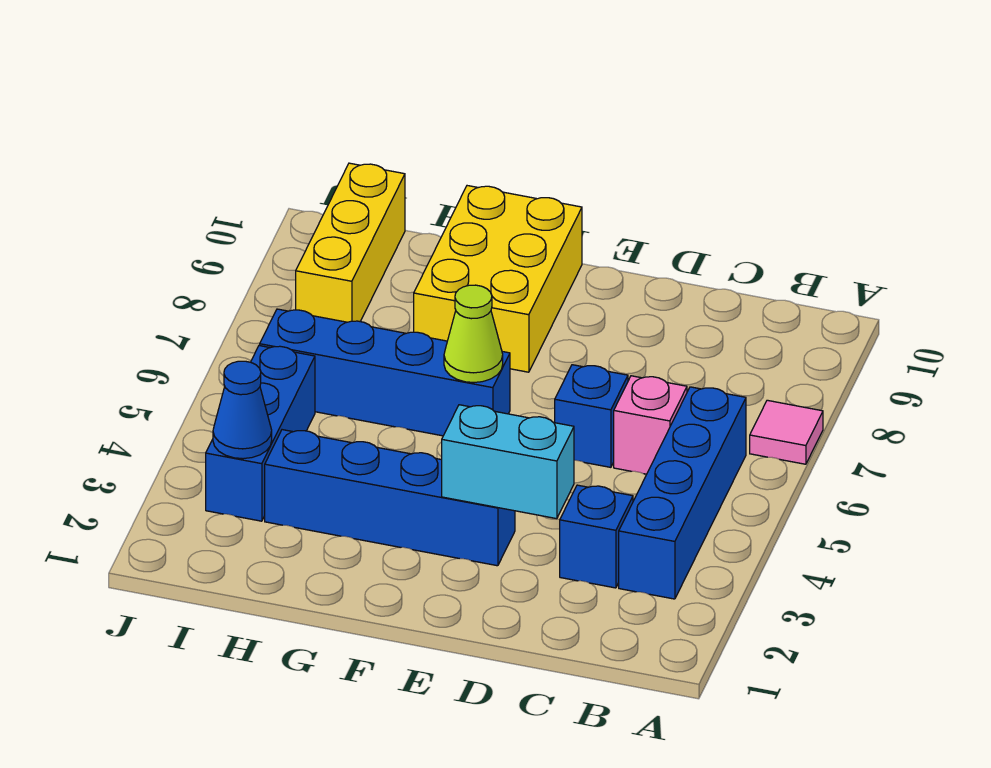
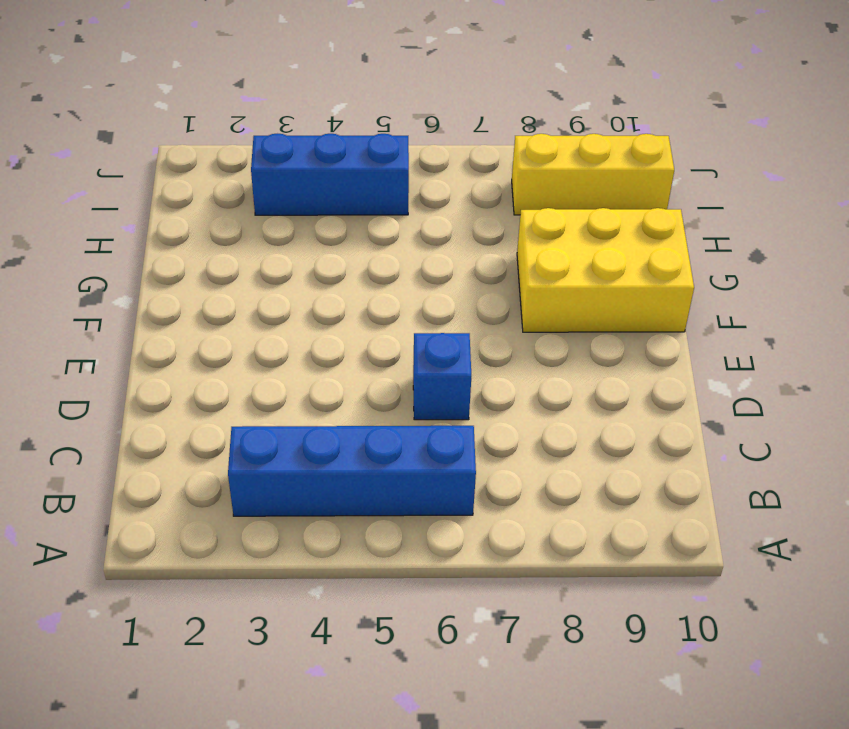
none -> pink tile A7 level 1
none -> blue brick C3 level 1
none -> pink brick C6 level 1

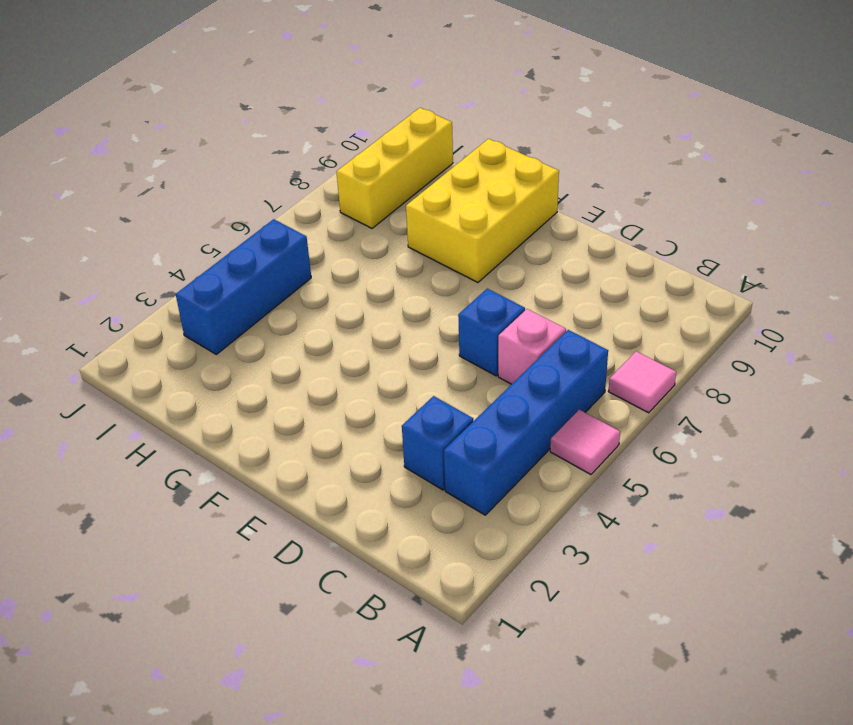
pink tile A5 level 1 -> none
none -> blue brick E3:H3 level 1
none -> blue brick F6:I6 level 1
none -> cyan brick D3:E3 level 2

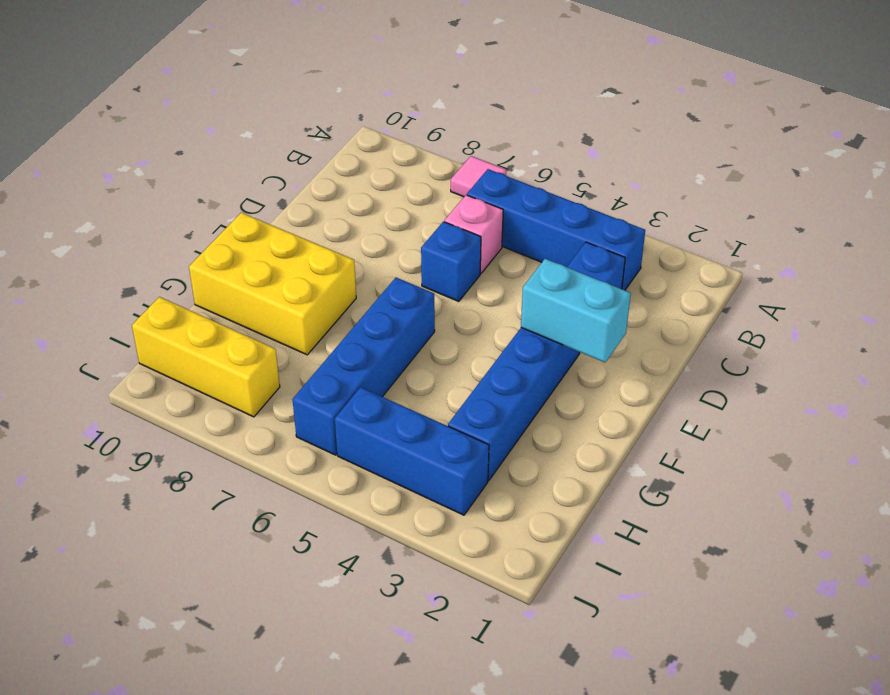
cyan brick E2:E3 level 2 -> cyan brick D3:E3 level 2
none -> lime cone F6 level 2
none -> blue cone I3 level 2

